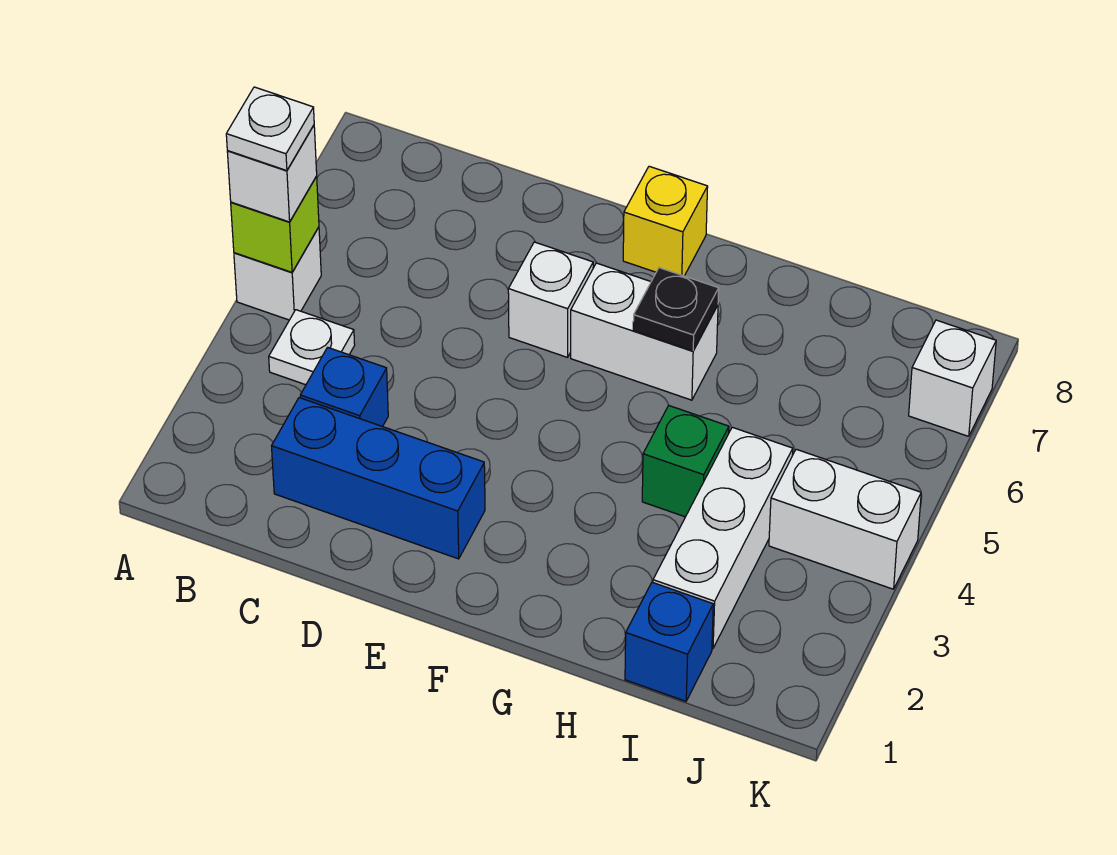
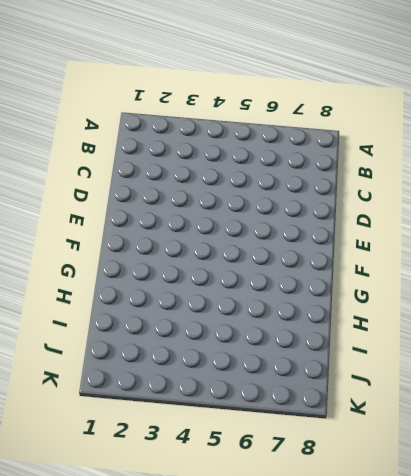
none -> white brick A5 level 1
none -> white plate B4 level 1
none -> blue brick C2:E2 level 1

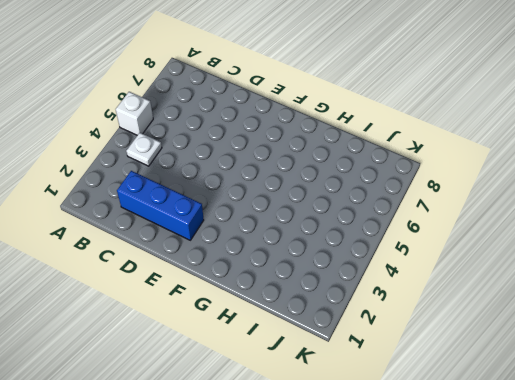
none -> blue brick C3 level 1
none -> white brick E6 level 1
none -> white brick F6:G6 level 1

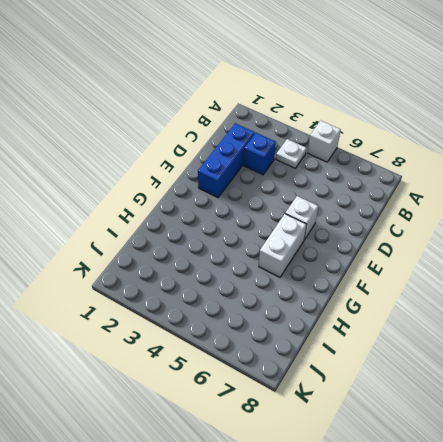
none -> yellow brick F8 level 1
none -> green brick H4 level 1
none -> blue brick I1 level 1

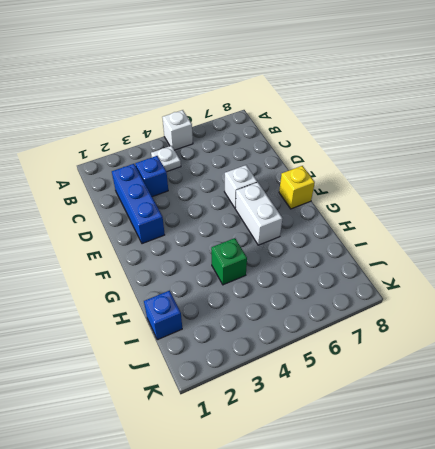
none -> white brick I2:I4 level 1
none -> white brick J4:K4 level 1
none -> white brick K7 level 1

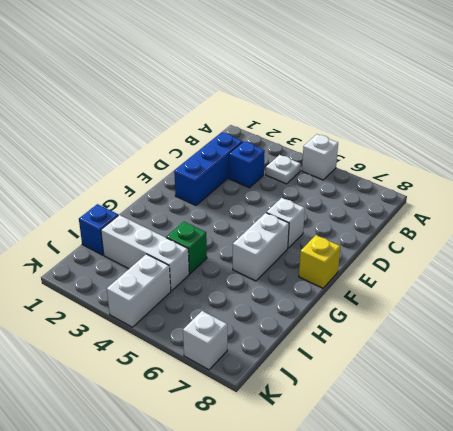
none -> lime brick A5 level 2
none -> black plate G6 level 2
none -> white brick A5 level 3

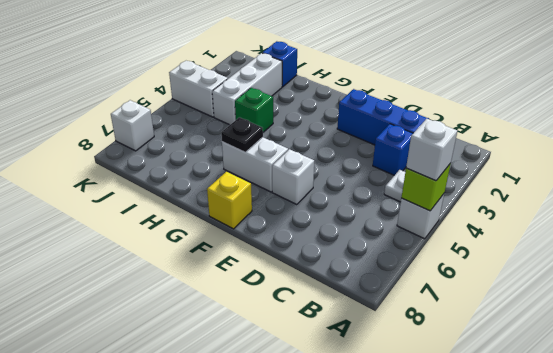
none -> white plate A5 level 4

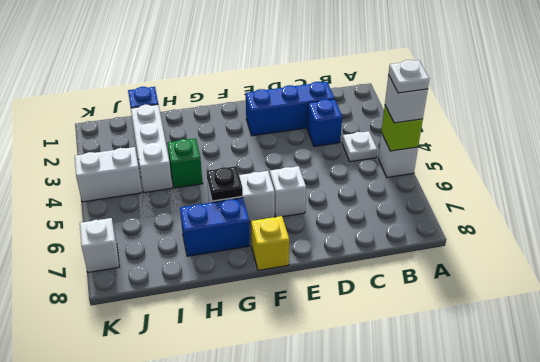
blue brick G7:H7 level 1 -> none

